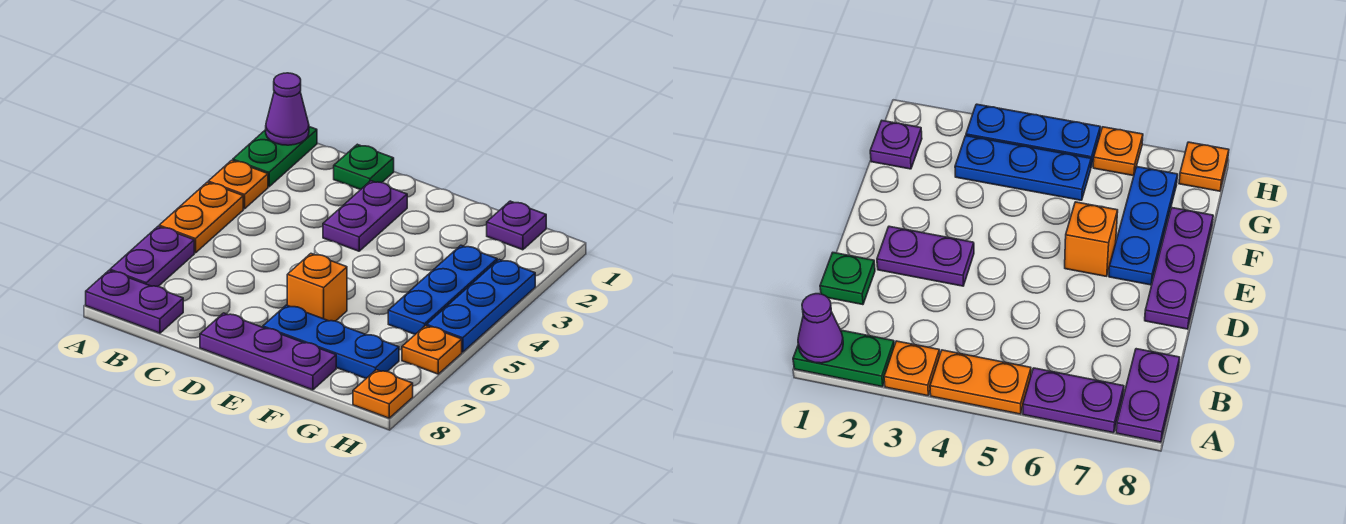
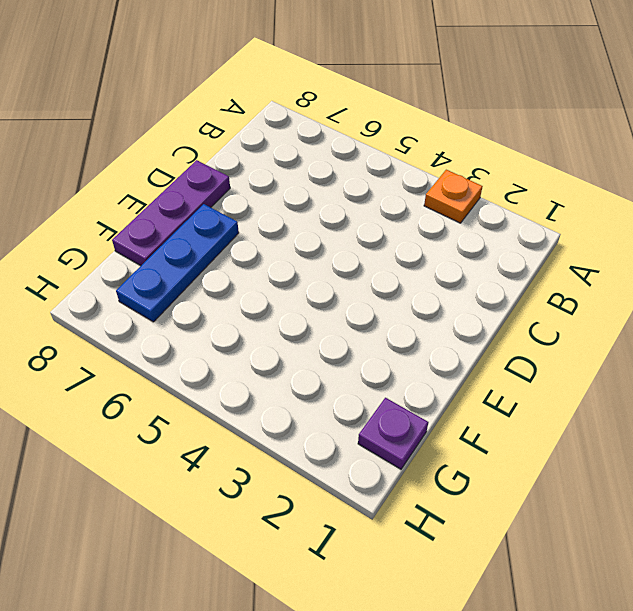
none -> green plate A1:A2 level 1
none -> orange plate A4:A5 level 1
none -> purple plate A6:A7 level 1

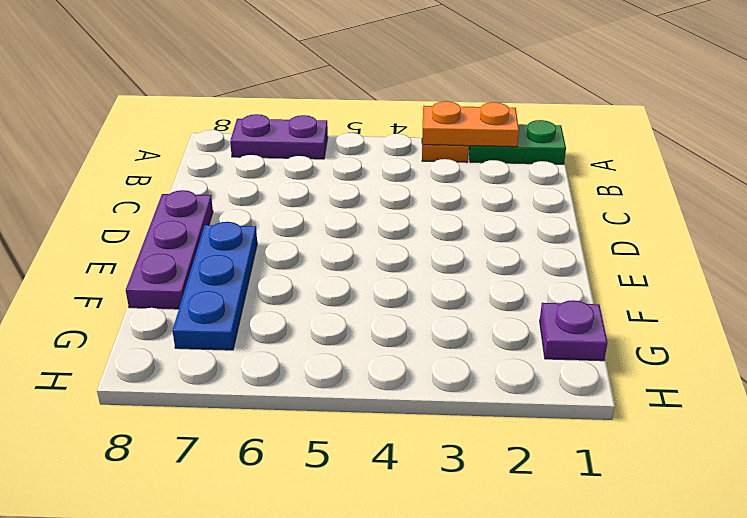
orange plate A2:A3 level 2 -> orange plate A4:A5 level 1
none -> purple plate A8:B8 level 1
none -> green plate C1 level 1
none -> purple plate D2:D3 level 1

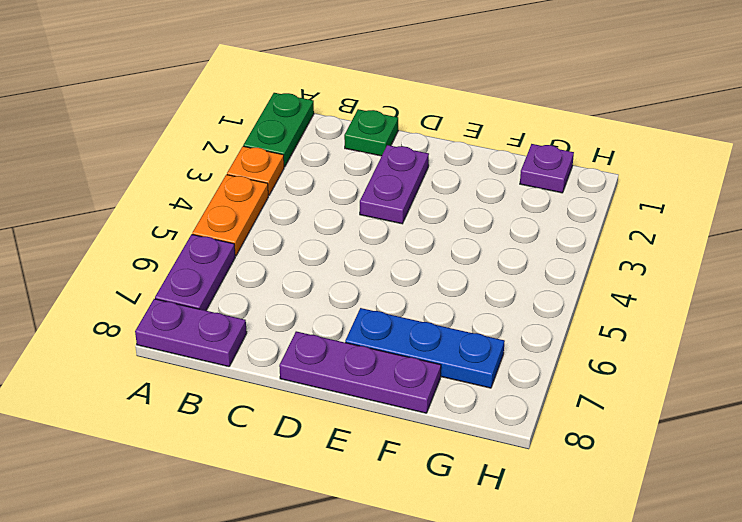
none -> orange brick E6 level 1
none -> blue plate G3:G5 level 1
none -> blue plate H3:H5 level 1

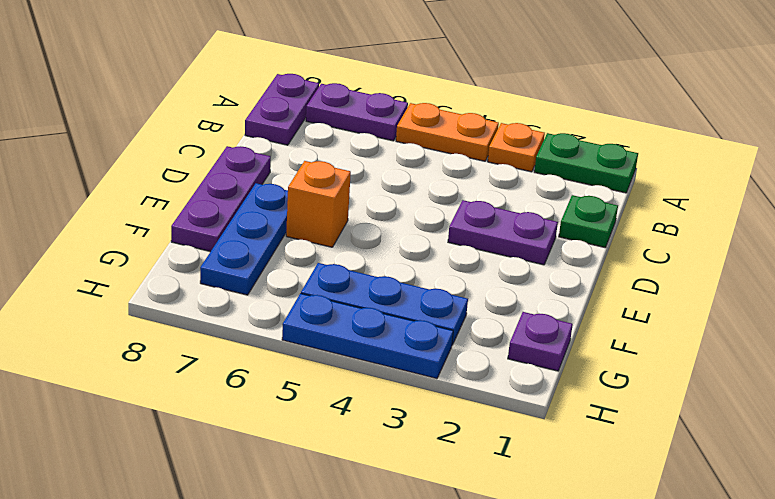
none -> orange plate H6 level 1
none -> orange plate H8 level 1
none -> purple cone A1 level 2

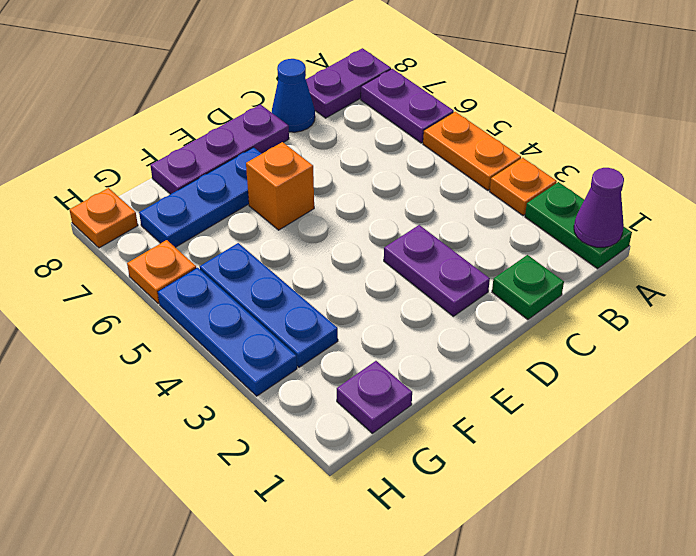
blue cone C8 level 1 -> none

